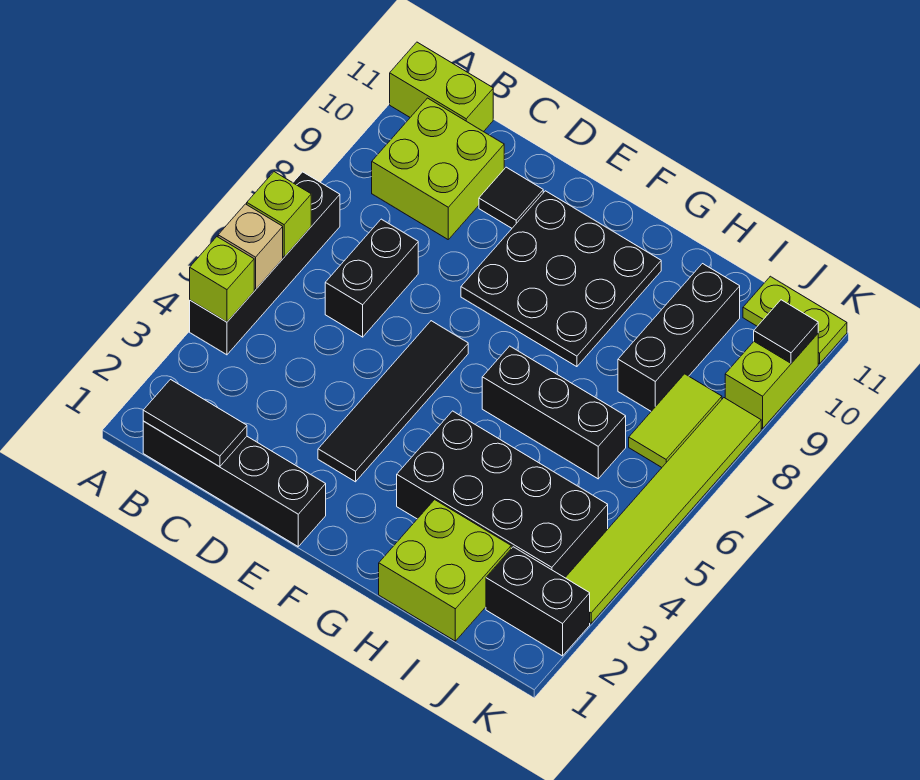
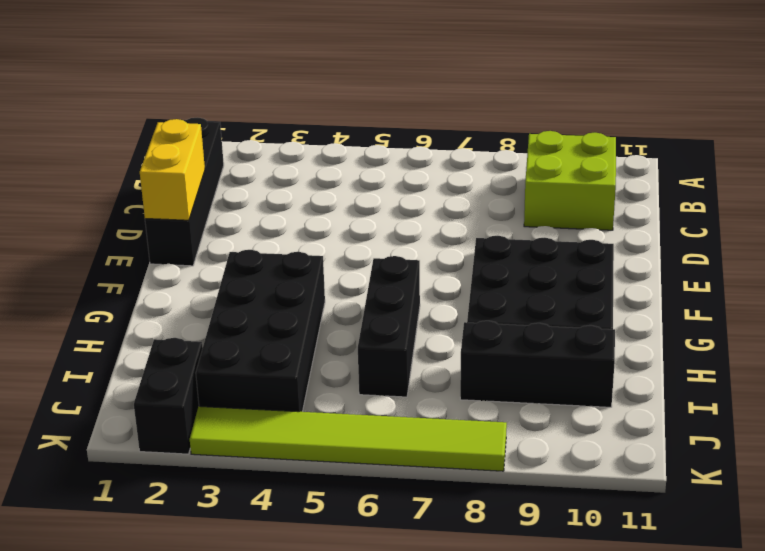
yellow brick D1:E1 level 2 -> none
none -> black brick A4:A7 level 1
none -> lime brick A11:B11 level 1
none -> black brick C6:C7 level 1

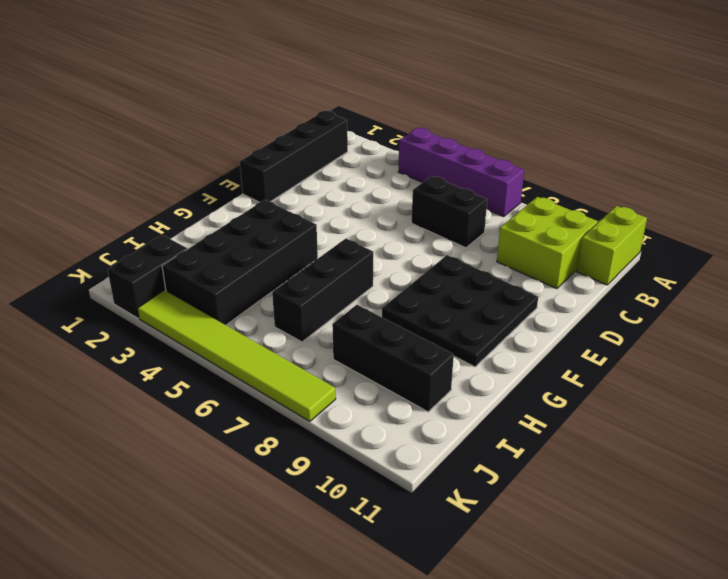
purple brick A4:A7 level 1 -> black brick A4:A7 level 1
none -> black tile D10 level 1
none -> black tile E3:E6 level 1
none -> lime brick H1:I2 level 1

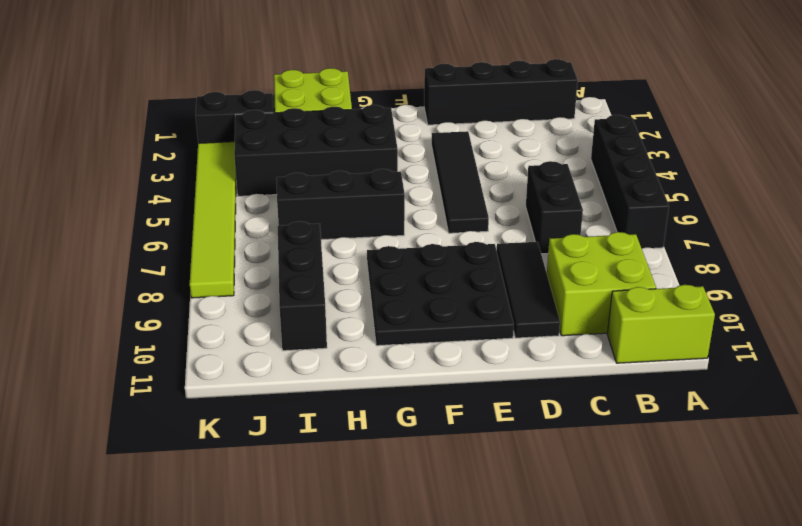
black tile D8:D10 level 1 -> black tile D10 level 1
none -> lime tile J7:J8 level 1
none -> lime plate J11:K11 level 1
none -> lime brick K9:K10 level 1

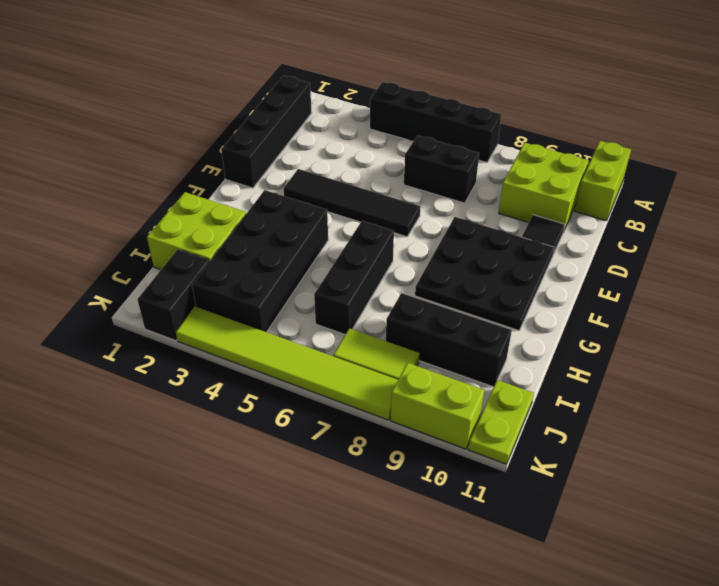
none -> lime brick A4 level 2
none -> tan brick A5 level 2
none -> lime brick A6 level 2

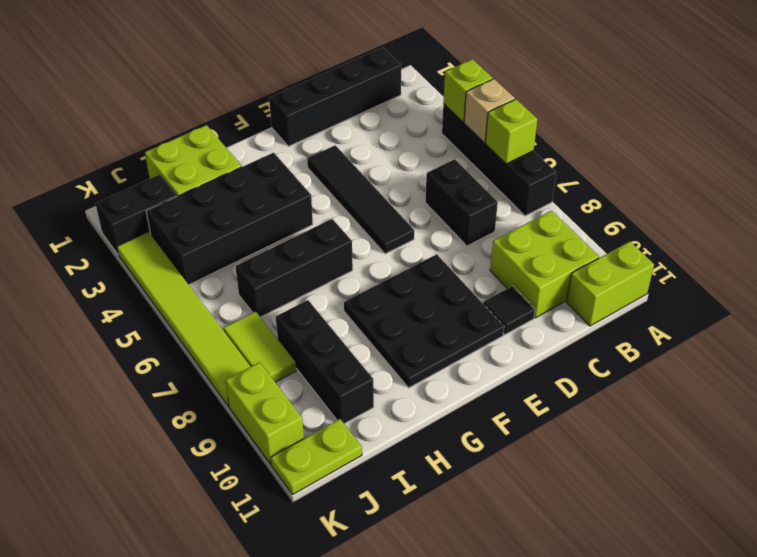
none -> black tile B1:C1 level 2
none -> black tile K10 level 2

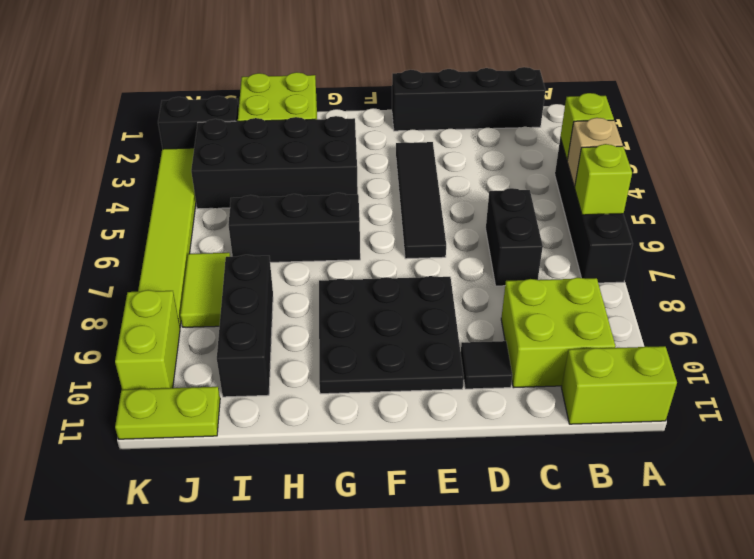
none -> black tile B1:C1 level 2
none -> black tile K10 level 2

